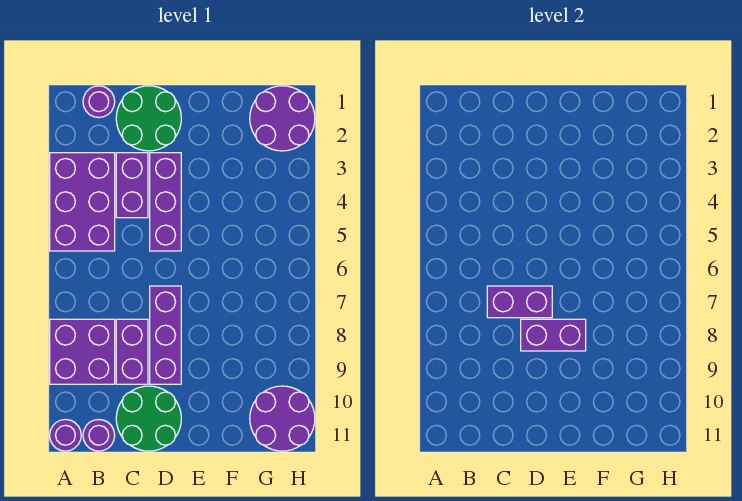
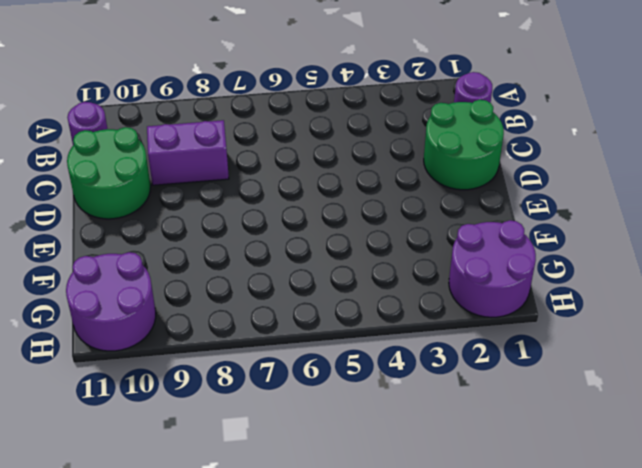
none -> purple brick A3:B5 level 1
none -> purple brick A8:B9 level 1
none -> purple round brick A11 level 1

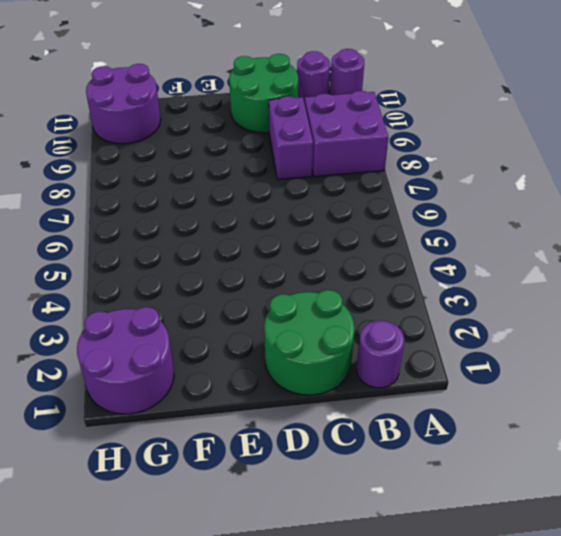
none -> purple brick A3:B5 level 1
none -> purple brick C3:C4 level 1
none -> purple brick D3:D5 level 1

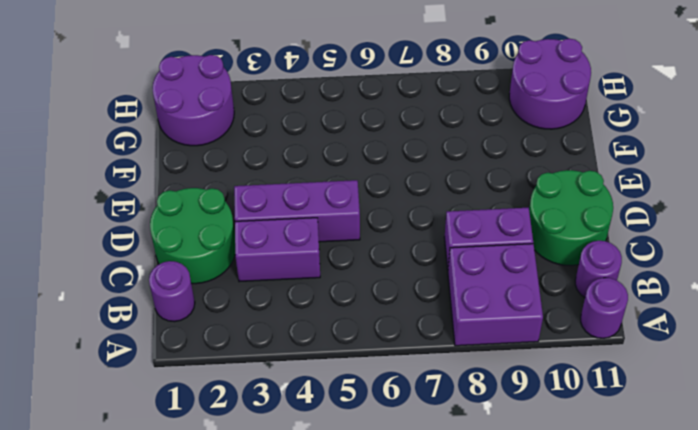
none -> purple brick A3:B5 level 1
none -> purple brick D7:D9 level 1
none -> purple brick C7:D7 level 2

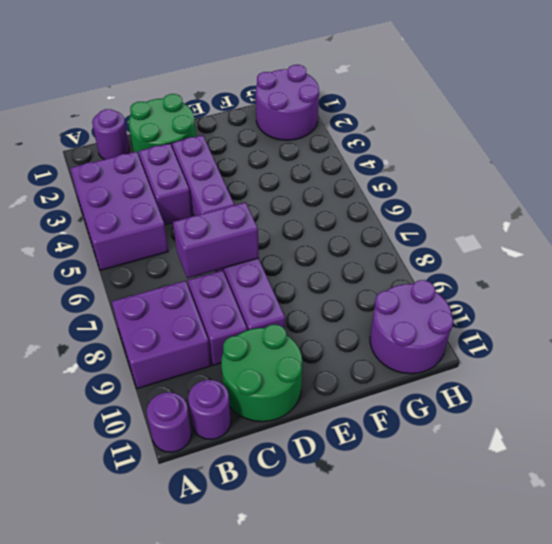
none -> purple brick D8:E8 level 2

